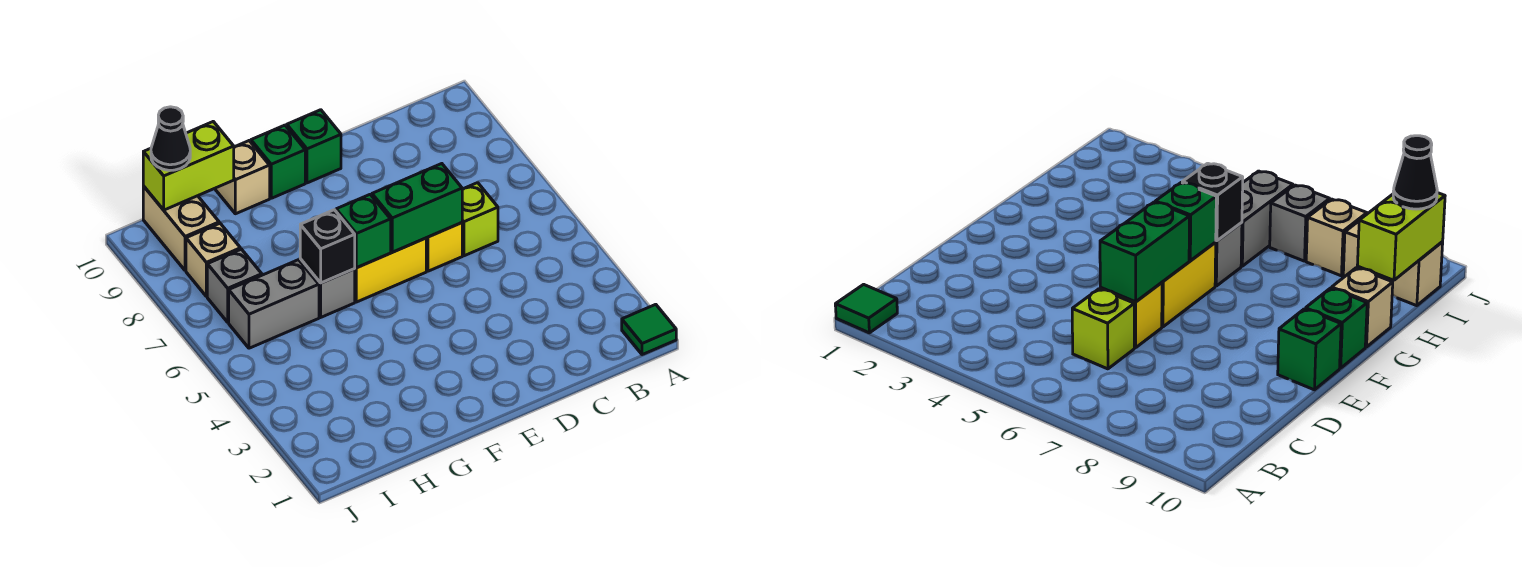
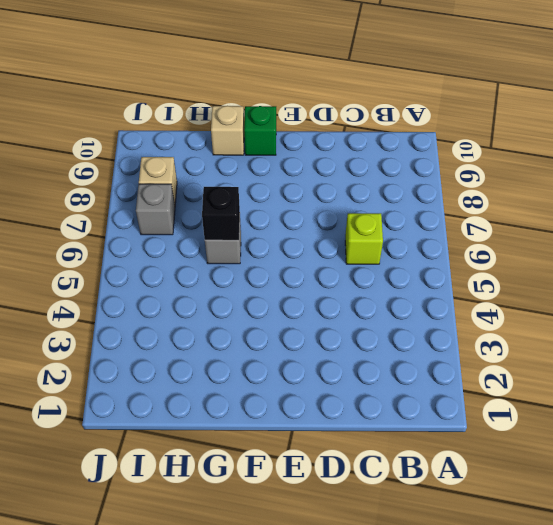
none -> green tile A1 level 1
none -> yellow brick D6 level 1
none -> yellow brick E6:F6 level 1

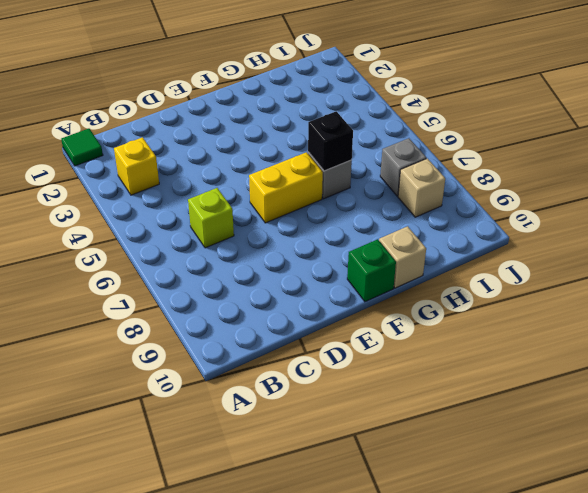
yellow brick B3 level 1 -> yellow brick D6 level 1
none -> green brick E10 level 1
none -> grey brick H6:I6 level 1
none -> tan brick I9:I10 level 1

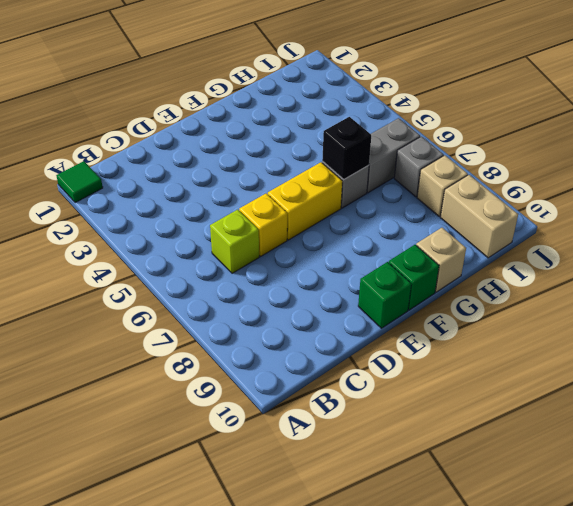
none -> green brick D6:E6 level 2
none -> green brick F6 level 2
none -> lime brick H10:I10 level 2

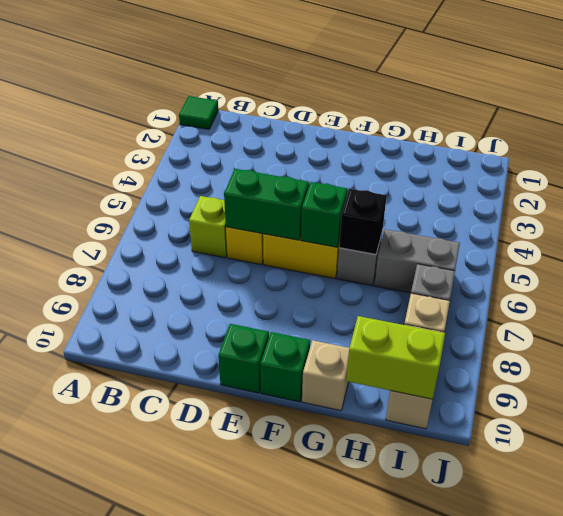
none -> black cone I10 level 3

